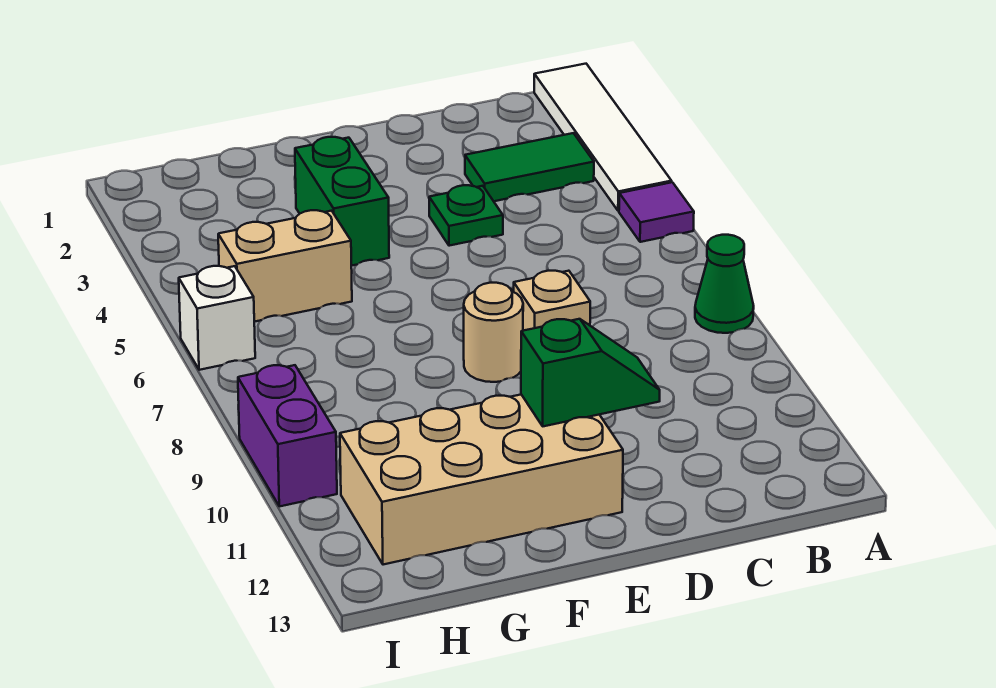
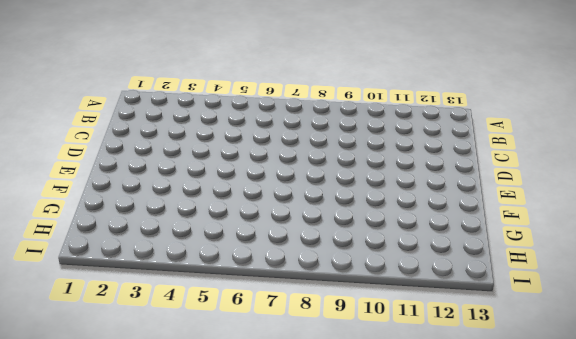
none -> white tile A1:A4 level 1
none -> purple tile A5 level 1
none -> green cone A8 level 1

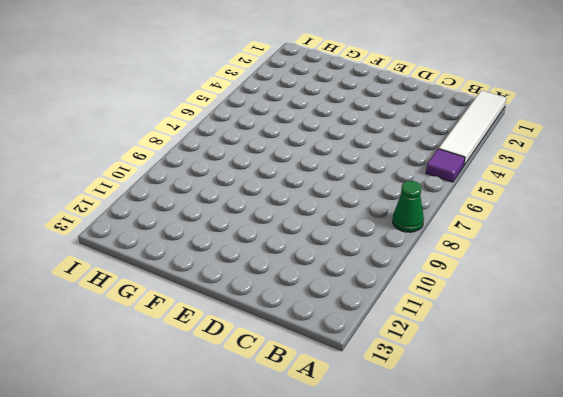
none -> green tile B3:C3 level 1
none -> green plate D4 level 1
none -> tan brick D8 level 1

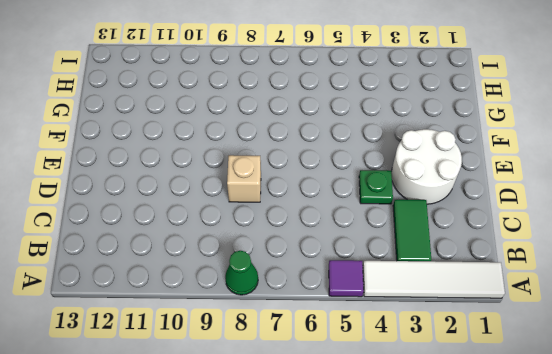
white round brick D2:E3 level 1 -> none
none -> tan round brick E8 level 1
none -> tan brick E11:H12 level 1
none -> green brick F3:F4 level 1

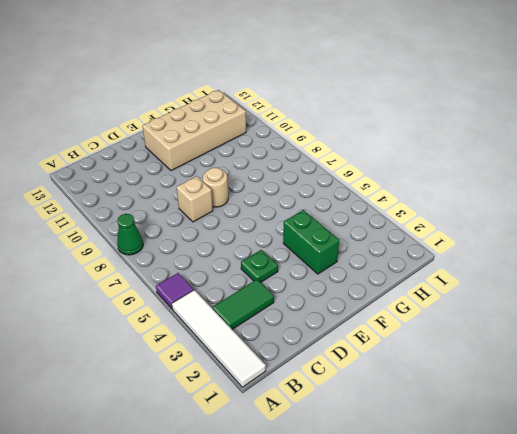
none -> tan brick G5:H5 level 1
none -> white brick I6 level 1
none -> purple brick I9:I10 level 1

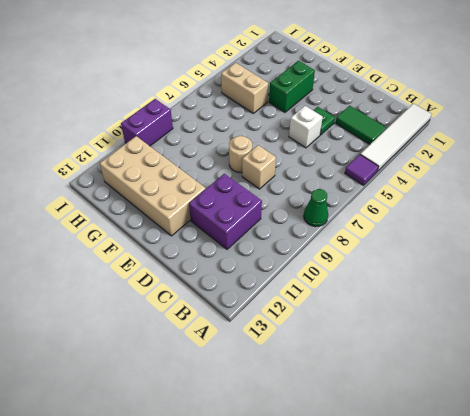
purple brick C10:D11 level 1 -> none
white brick D5 level 1 -> white brick I6 level 1
none -> green slope D11:E11 level 2 top E

